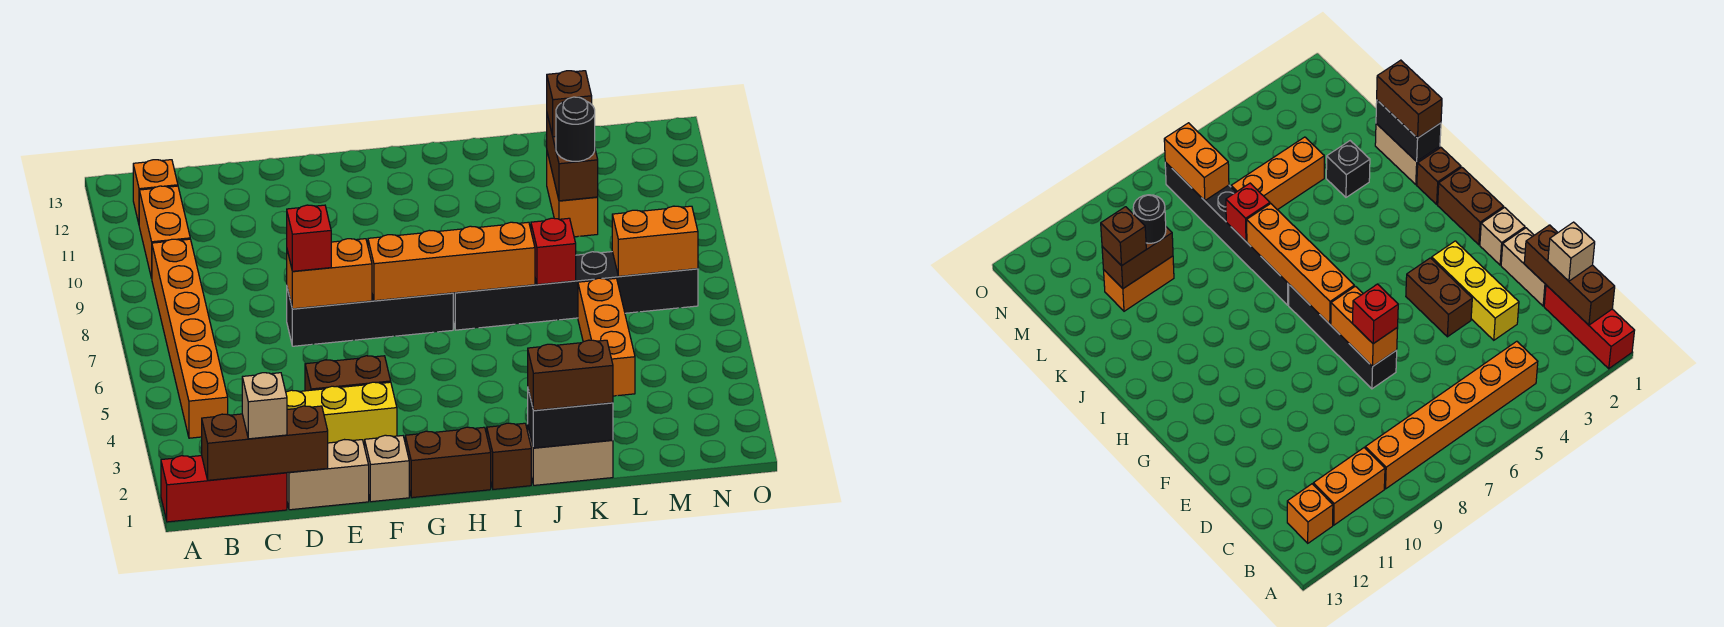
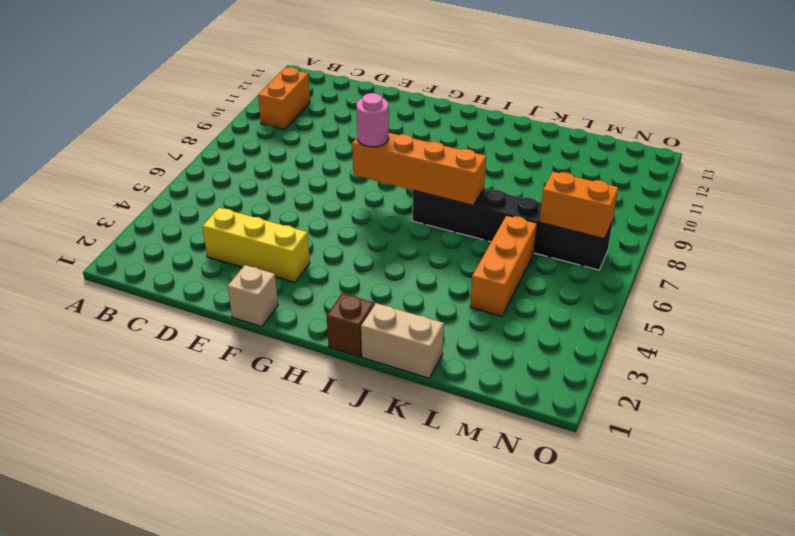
pink round brick G7 level 3 -> none
none -> red brick A1:C1 level 1
none -> orange brick B4:B9 level 1
none -> orange brick B12 level 1

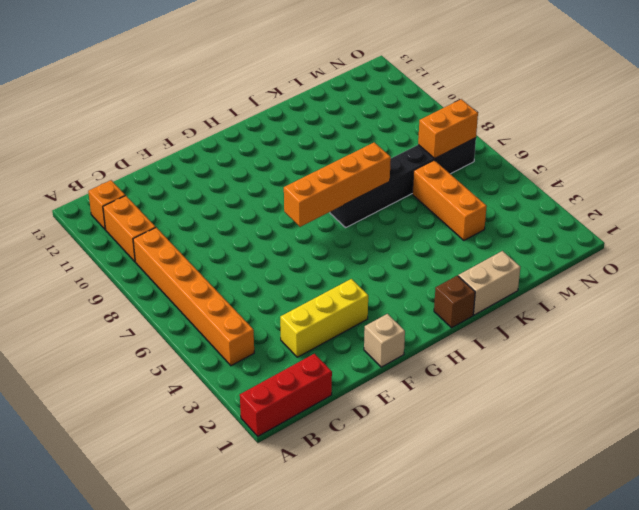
none -> tan brick D1:E1 level 1
none -> brown brick E4:F4 level 1
none -> black brick E7:H7 level 1

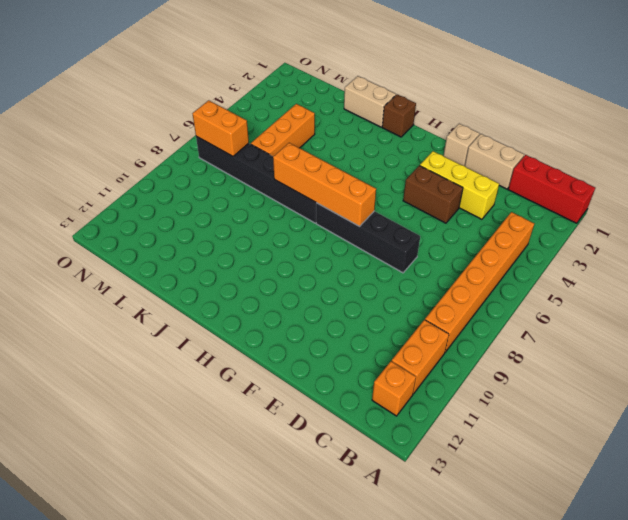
none -> brown brick G1:H1 level 1
none -> black brick K3 level 1
none -> orange brick L10:L11 level 1

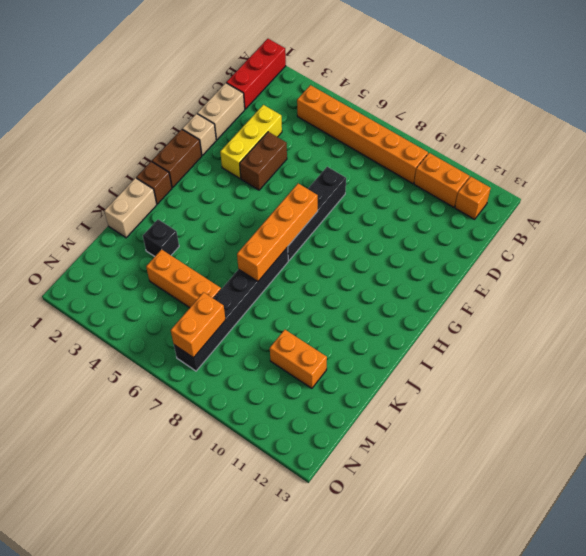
none -> brown brick B1:D1 level 2
none -> orange brick E7:F7 level 2
none -> black brick J1:K1 level 2

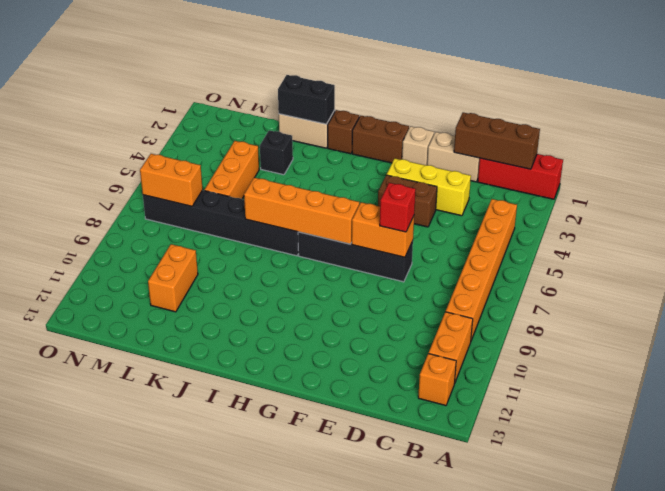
none -> red brick K7 level 2
none -> brown brick L10:L11 level 2
none -> tan brick C1 level 3

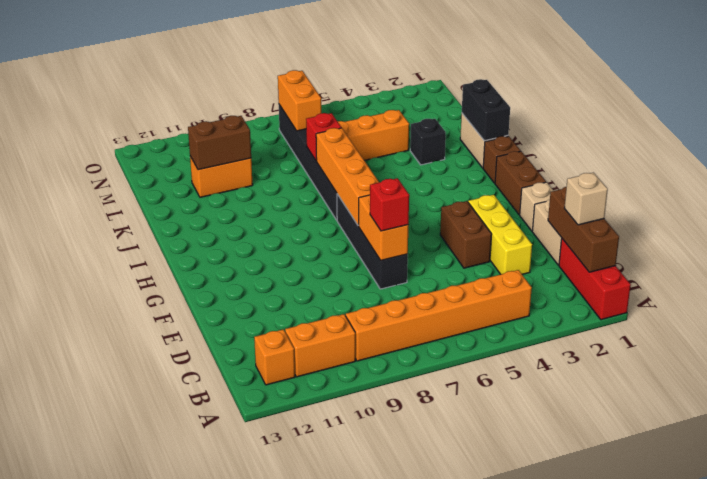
none -> brown brick J1:K1 level 3
none -> black round brick L10 level 3
none -> brown brick L11 level 3

